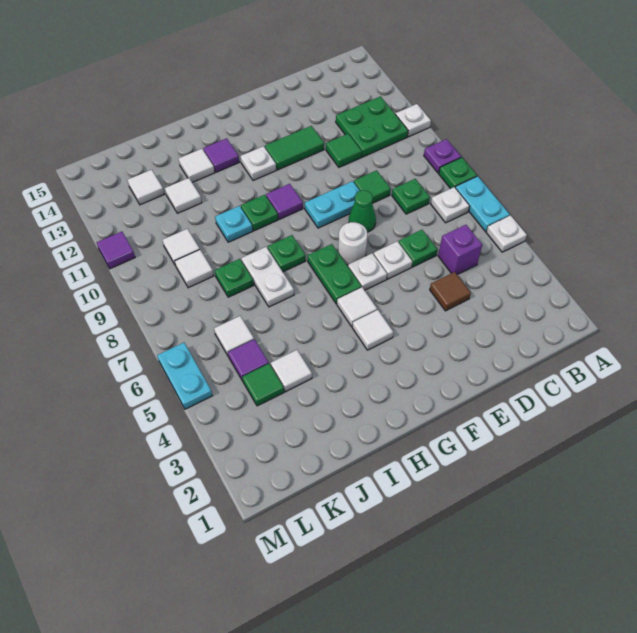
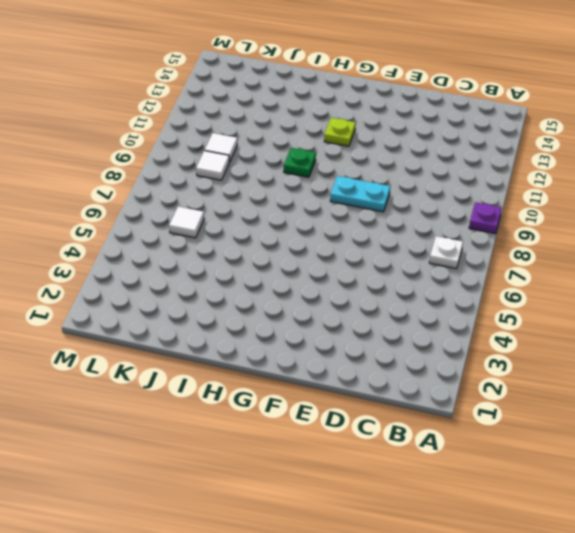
lime plate G12 level 1 -> white plate G12 level 1
none -> white plate A5 level 1
none -> cyan plate A6:A7 level 1
none -> green plate A8 level 1
none -> white plate A11 level 1

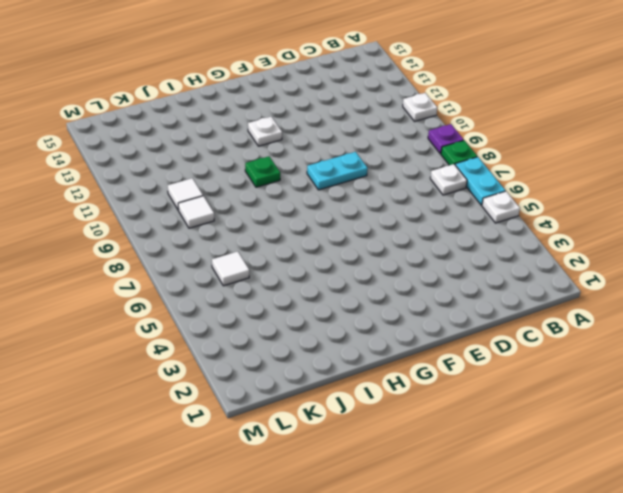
none -> green plate B11:C12 level 1
none -> purple brick C5 level 1
none -> green plate C8 level 1
none -> brown tile D4 level 1

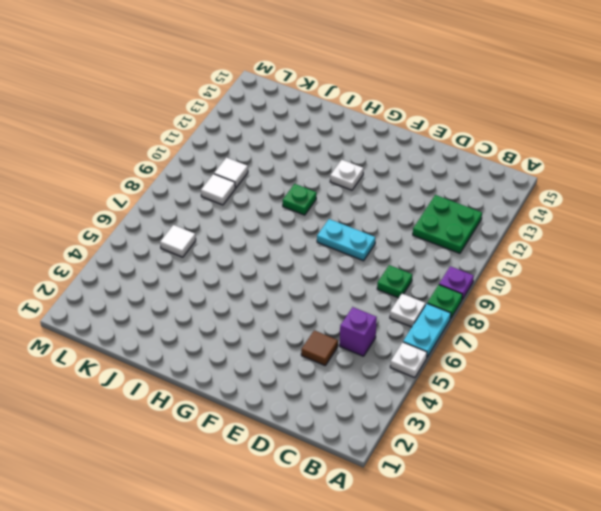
none -> white plate A11 level 1
none -> green plate D6 level 1
none -> green tile D9 level 1
none -> green tile D11 level 1

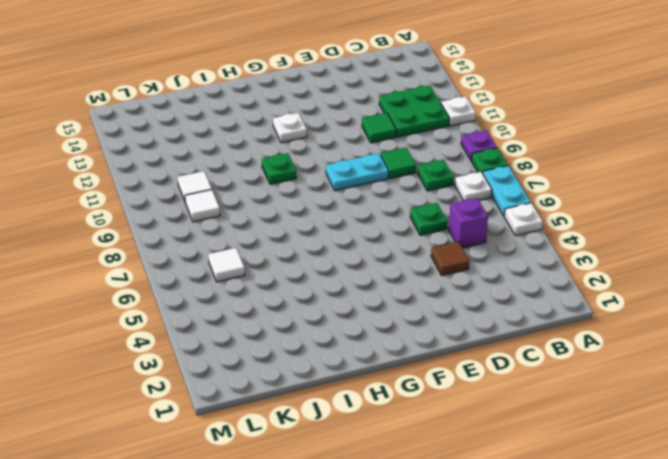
none -> white plate E6 level 1
none -> green cone E8 level 1
none -> green tile E12:F12 level 1
none -> white plate F6 level 1

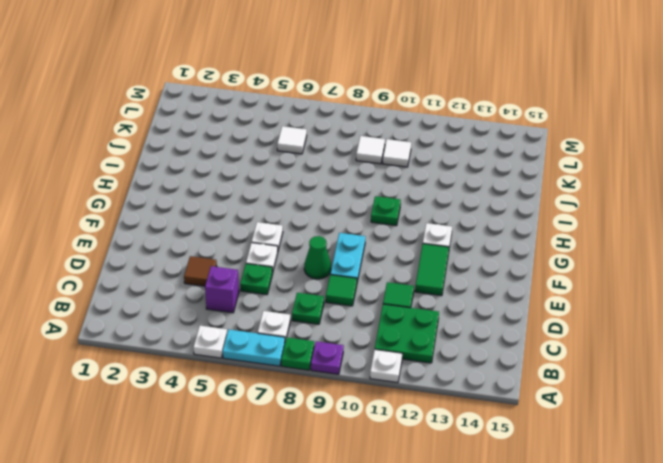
none -> white round brick F7 level 1
none -> white tile G4 level 1
none -> white tile G5 level 1
none -> green plate G6:G7 level 1

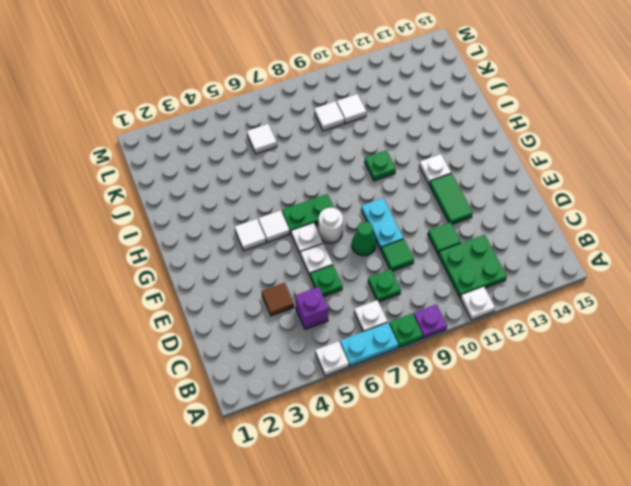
none -> purple tile G10 level 1
none -> green plate H8 level 1
none -> purple tile H13 level 1
none -> white plate I7:I8 level 1

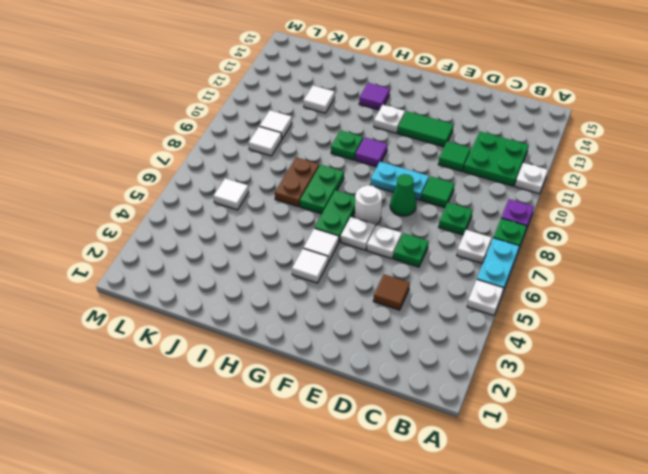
green plate H7:H8 level 1 -> green plate H8 level 1
brown plate I7:I8 level 1 -> white plate I7:I8 level 1
none -> purple brick C5 level 1
none -> cyan plate I10 level 1
none -> white tile I13 level 1
none -> white tile J4 level 1

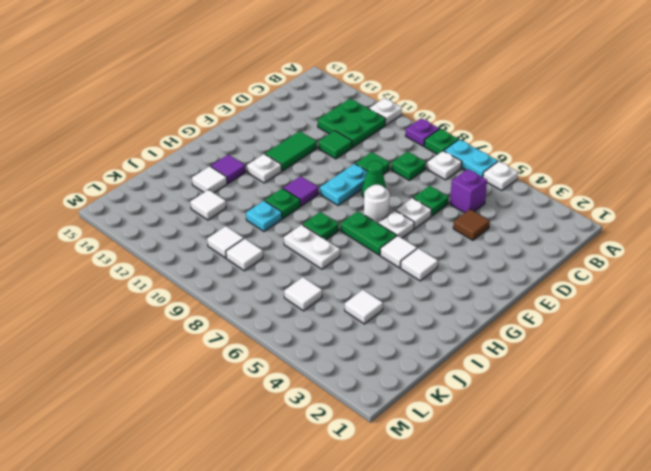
none -> green plate J8 level 1
none -> green tile K4 level 1
none -> purple tile K5 level 1
none -> white tile K13 level 1

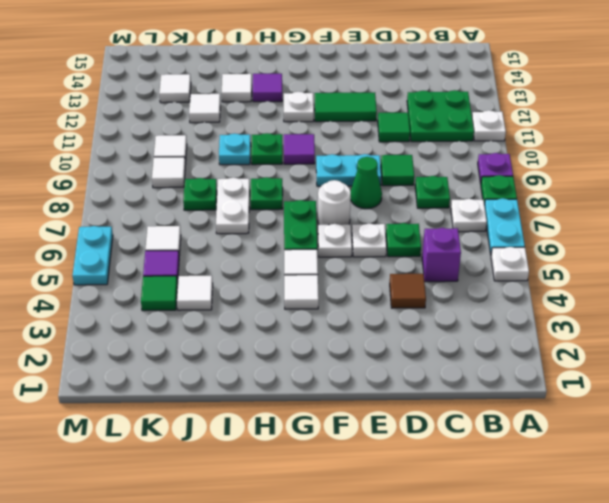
none -> purple tile M11 level 1

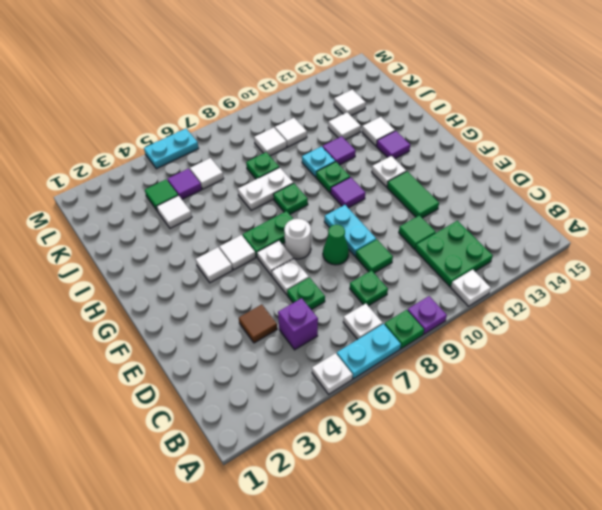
purple tile I11 level 1 -> purple tile M11 level 1

